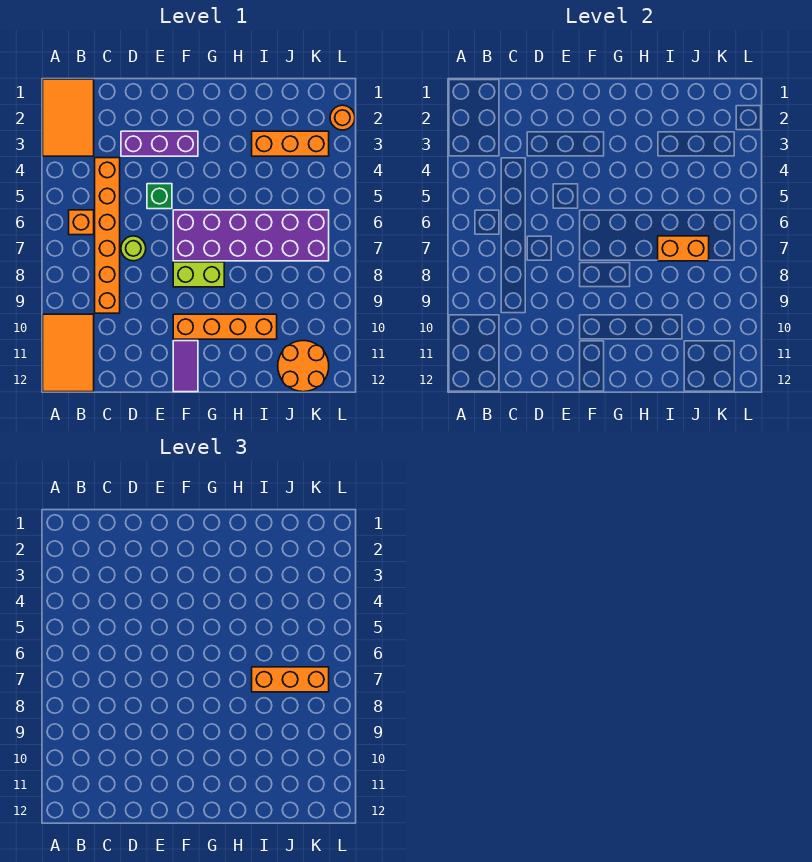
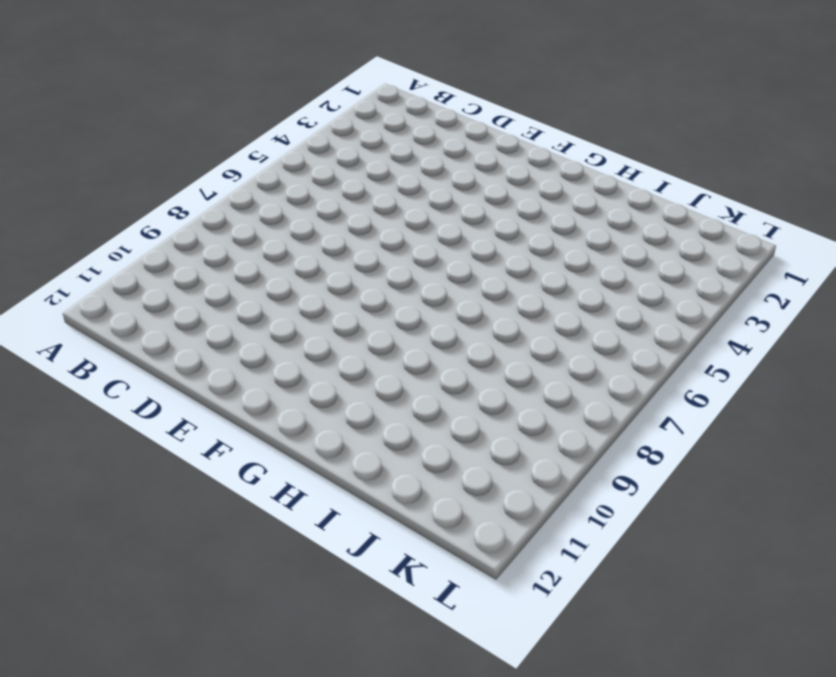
none -> orange tile A1:B3 level 1
none -> orange tile A10:B12 level 1
none -> orange brick B6 level 1

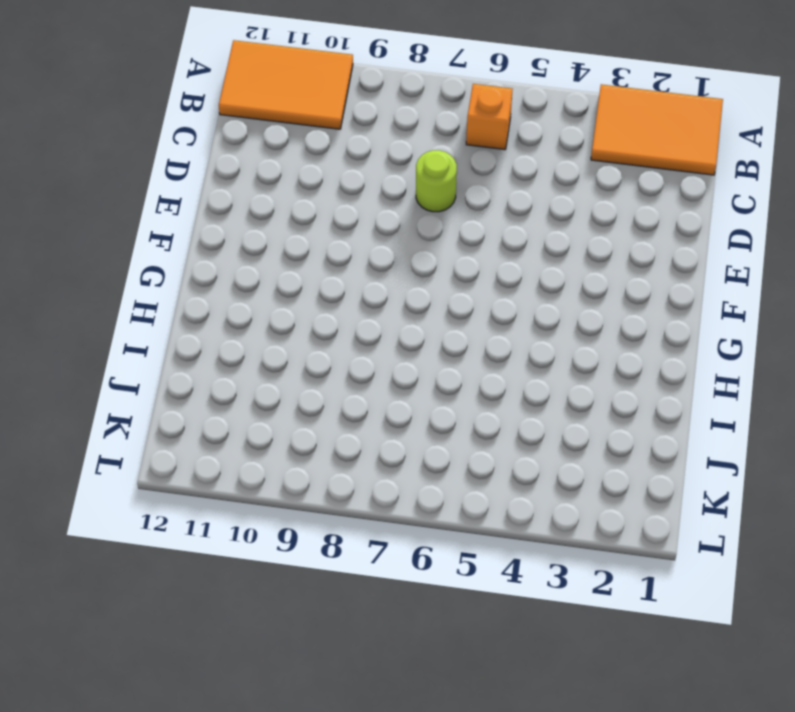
none -> orange brick C4:C9 level 1
none -> purple brick D3:F3 level 1
none -> green brick E5 level 1

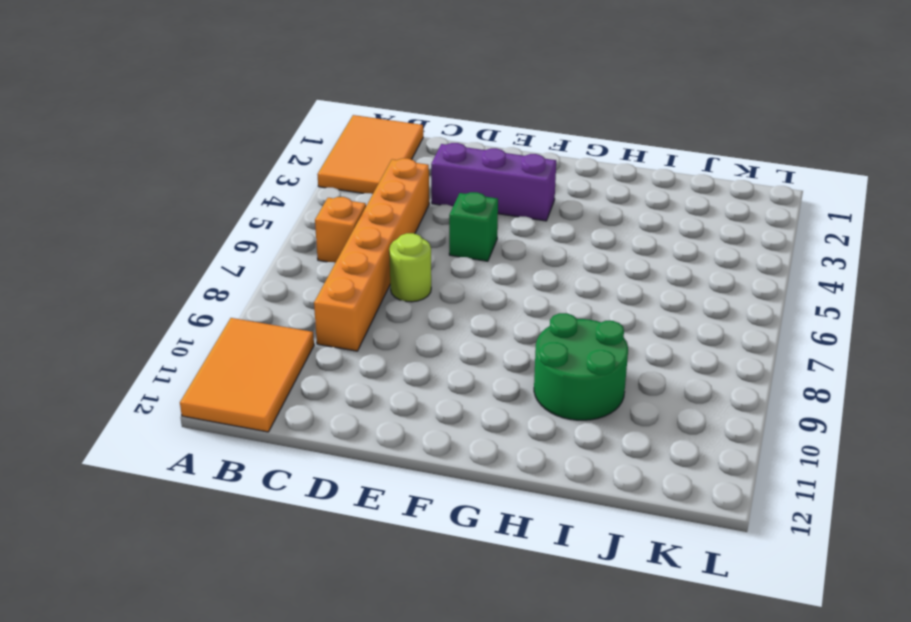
green round brick H9:I10 level 1 -> orange brick F10:I10 level 1
none -> purple brick F6:K7 level 1
none -> lime brick F8:G8 level 1
none -> purple tile F11:F12 level 1

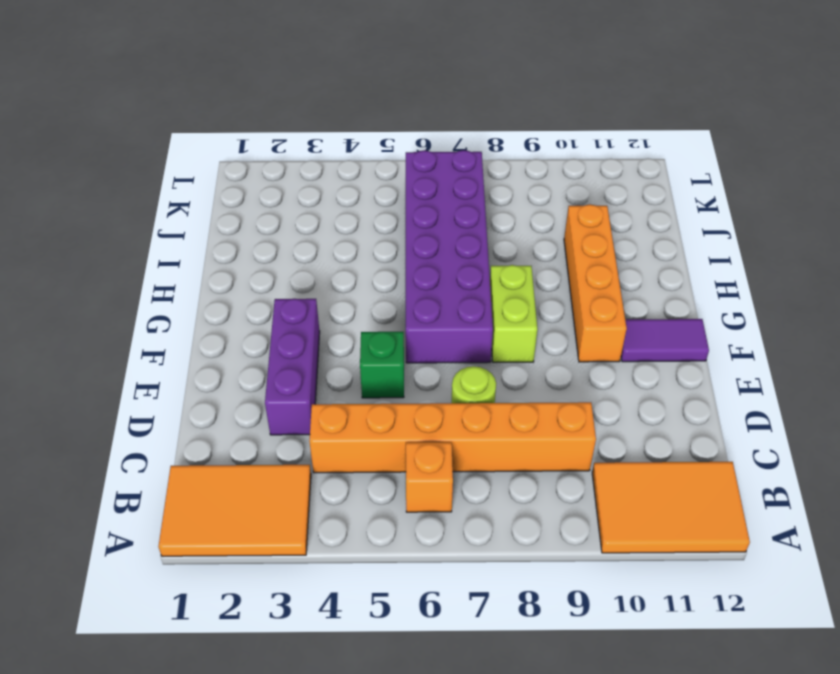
none -> orange brick I3:K3 level 1
none -> orange round brick J11:K12 level 1
none -> orange round brick L2 level 1

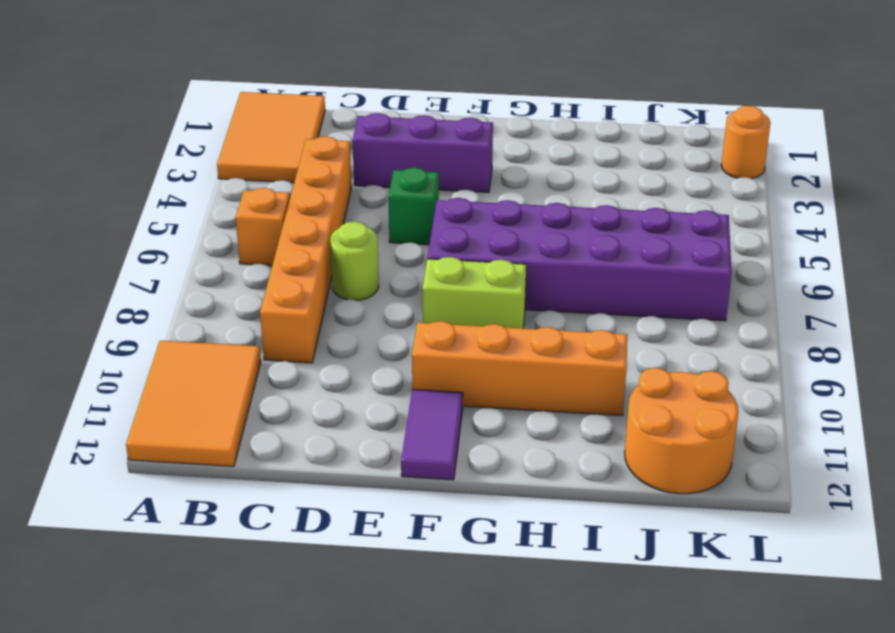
none -> orange brick I3:K3 level 1
none -> orange brick I7:J7 level 2
none -> orange brick I7:K7 level 3

